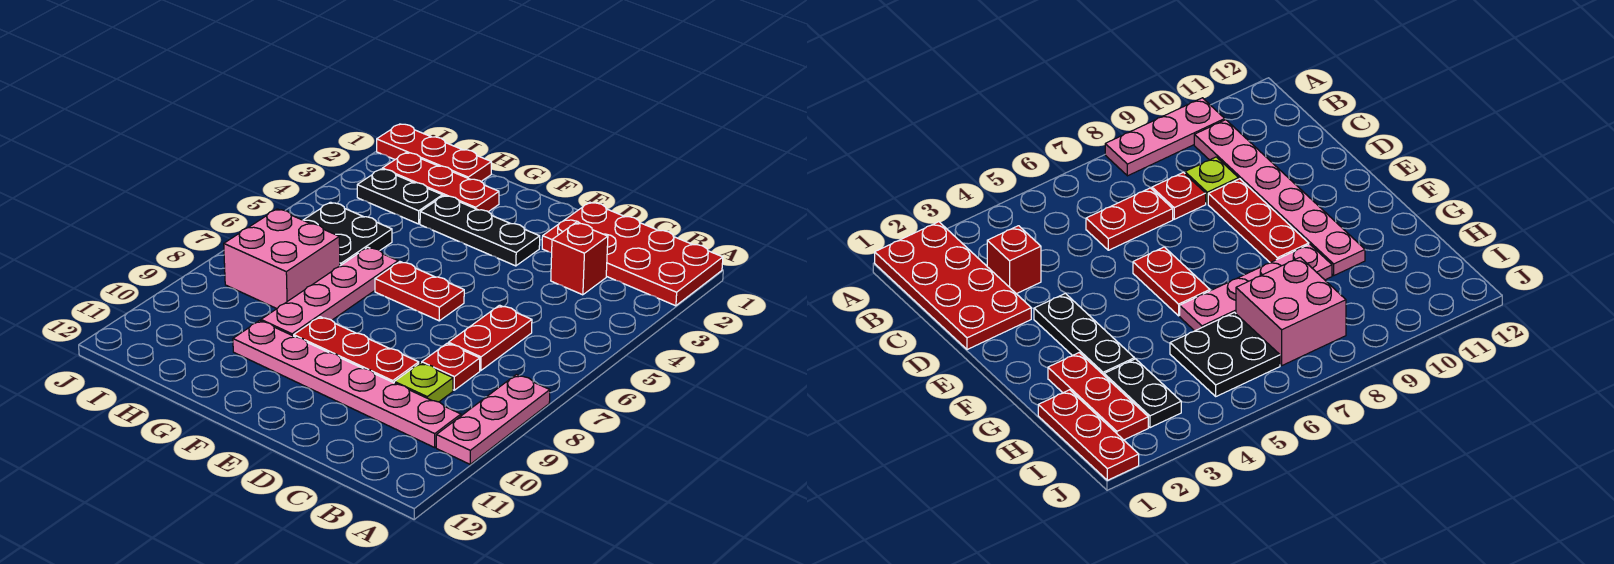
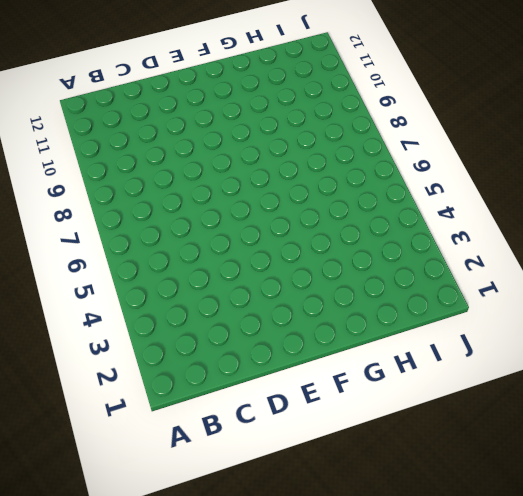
none -> red plate A1:D2 level 1
none -> pink plate A8:A10 level 1
none -> pink plate B10:G10 level 1

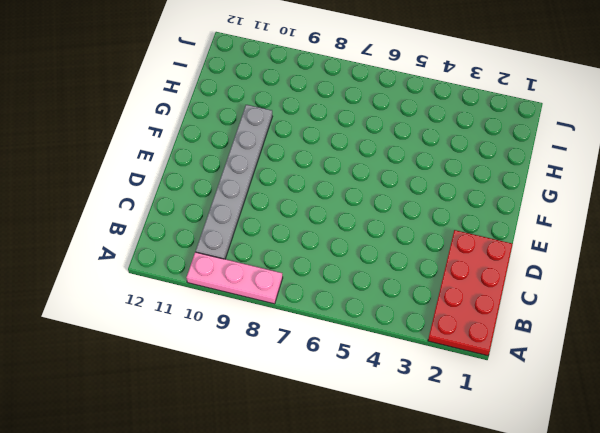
grey plate B10:G10 level 1 -> pink plate B10:G10 level 1
none -> red brick C3 level 1
none -> red plate C6:C7 level 1
none -> red plate C8 level 1

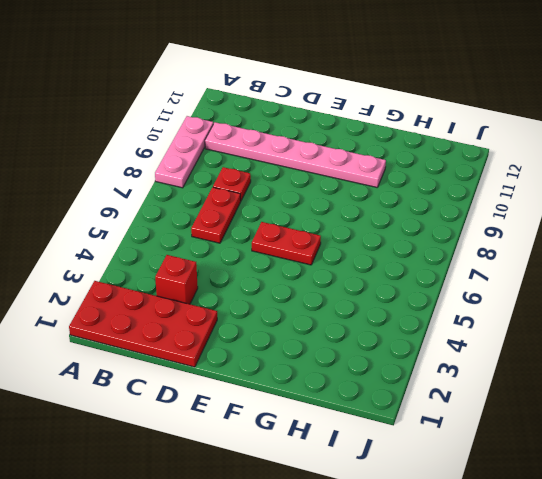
none -> lime plate C9 level 1
none -> red plate D9:F9 level 1
none -> black plate E3:G3 level 1

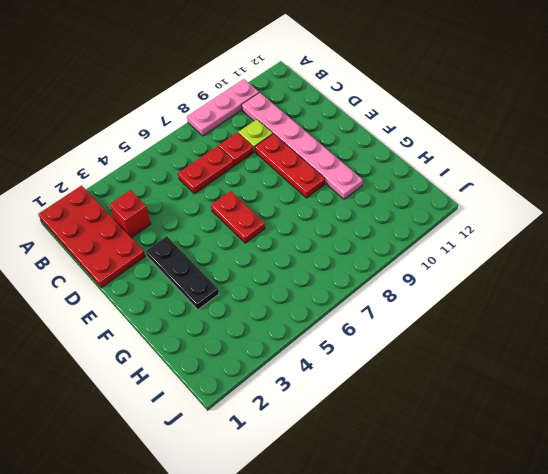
none -> red plate G2:I2 level 1
none -> pink plate G6:G9 level 1
none -> red plate H1:J1 level 1

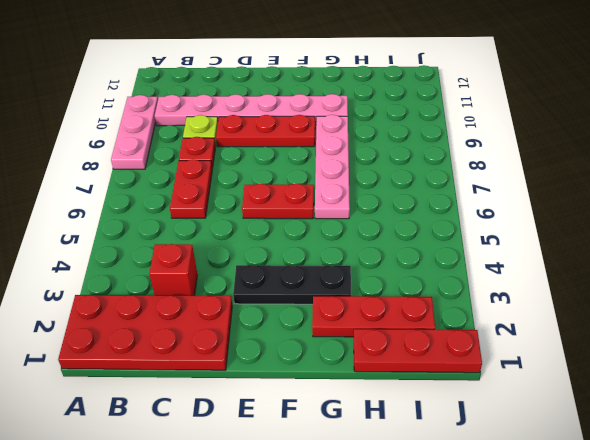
none -> black plate H3:I3 level 1
none -> black plate H5:I6 level 1
none -> pink brick H7:I8 level 1

